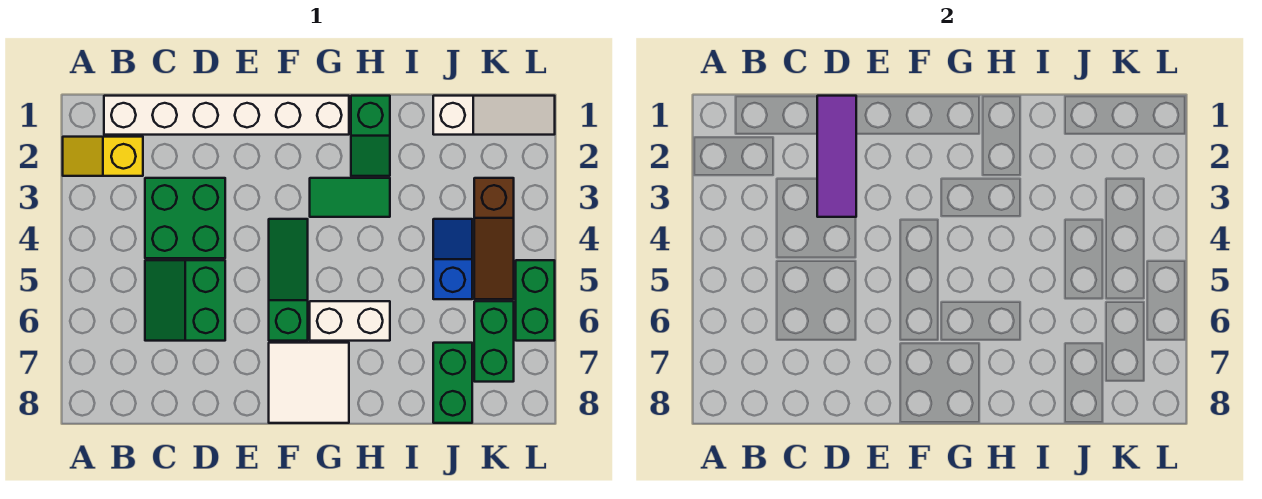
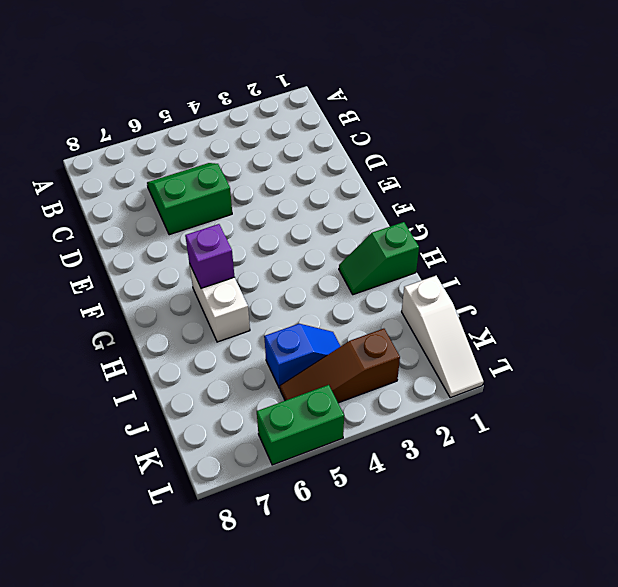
purple brick G6 level 2 -> none
none -> yellow slope A2:B2 level 1 top B
none -> white brick B1:G1 level 1
none -> green brick C3:D4 level 1

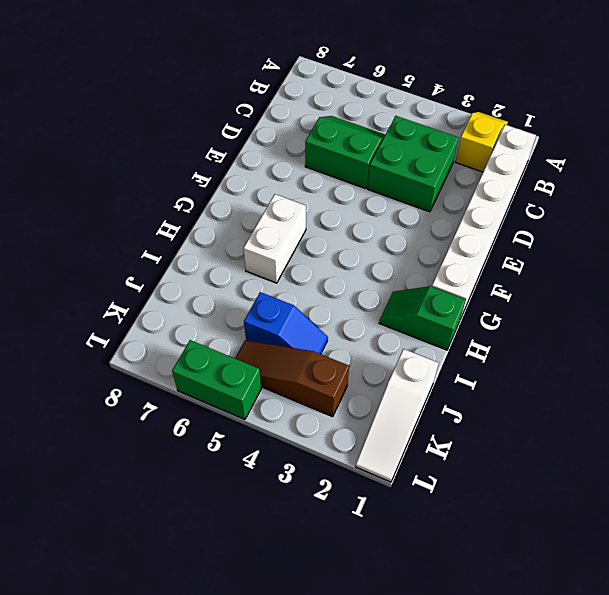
none -> green slope F4:F6 level 1 top 6
none -> white tile F7:G8 level 1
none -> green tile G3:H3 level 1

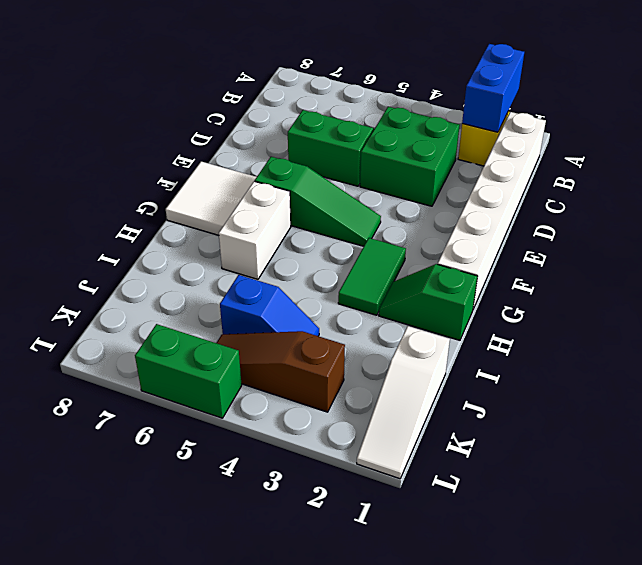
blue brick A2:B2 level 2 -> none
none -> green brick J7:J8 level 1
none -> green brick K6:K7 level 1
none -> purple tile D1:D3 level 2

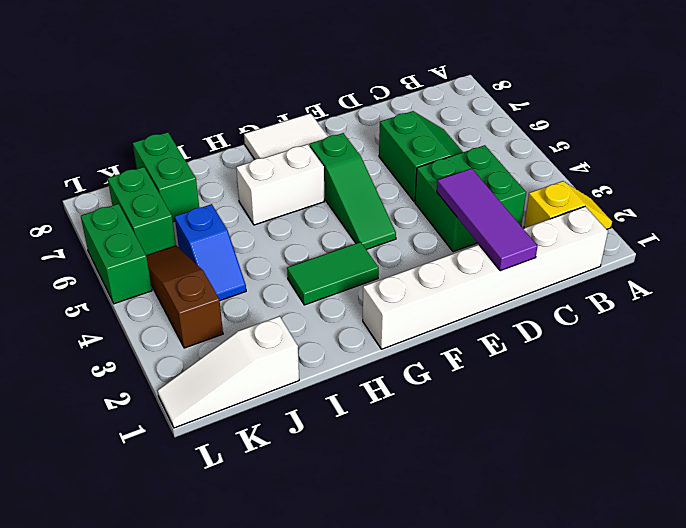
none -> green slope H1:H2 level 1 top 1

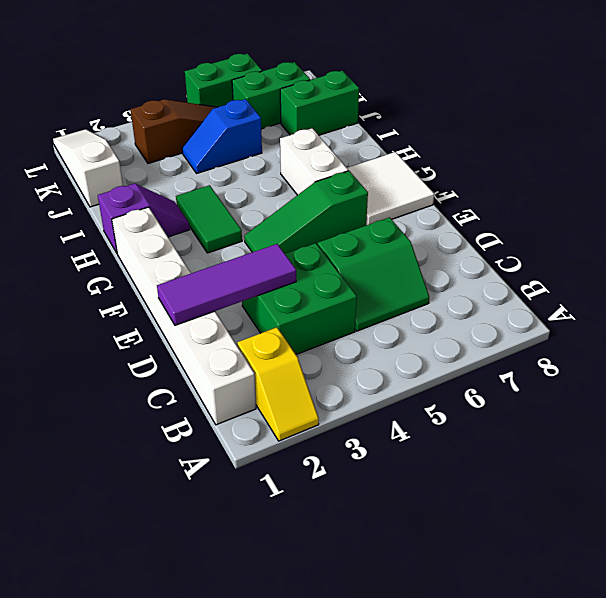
purple slope H1:H2 level 1 top 1 -> green slope H1:H2 level 1 top 1

